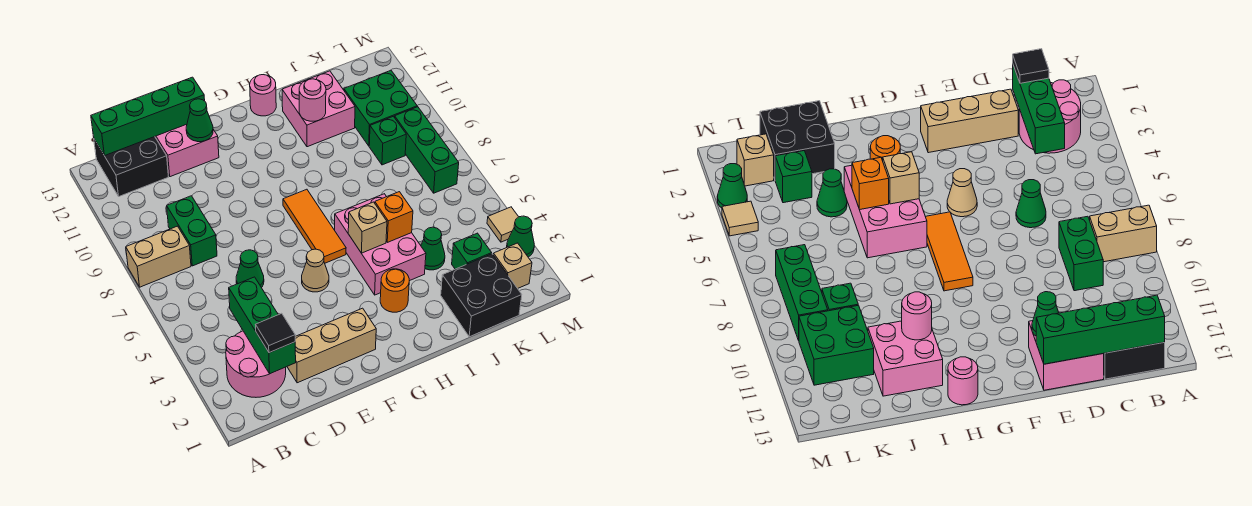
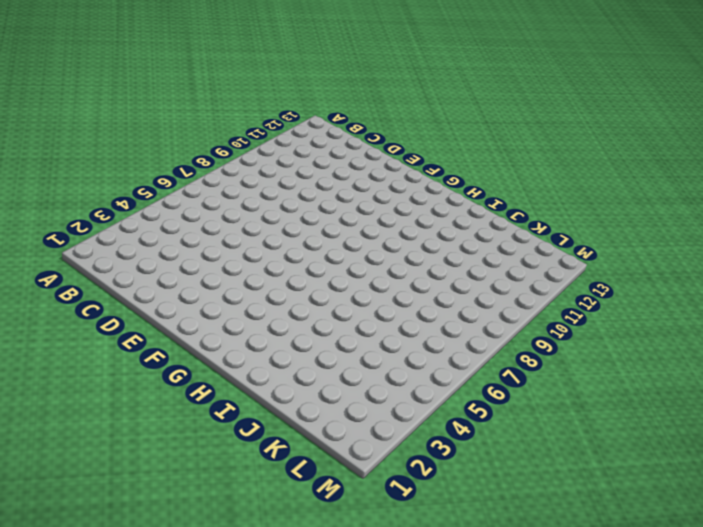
none -> tan brick A8:B8 level 1
none -> pink round brick B2:C3 level 1
none -> black brick B12:C13 level 1

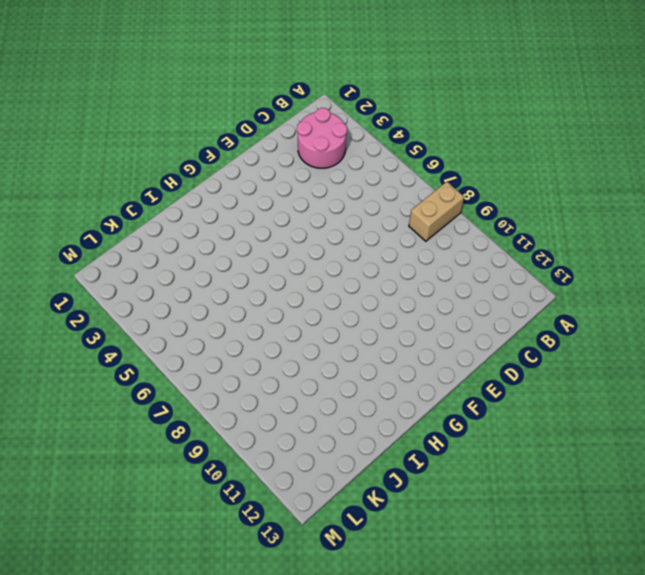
none -> black brick B12:C13 level 1
none -> green brick C8:C9 level 1
none -> tan brick D2:F2 level 1

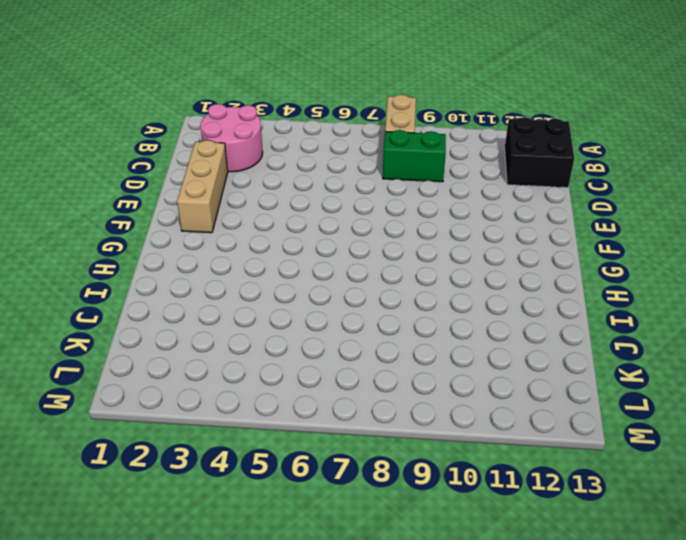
none -> green cone D6 level 1
none -> pink brick D12:E13 level 1
none -> tan cone F5 level 1

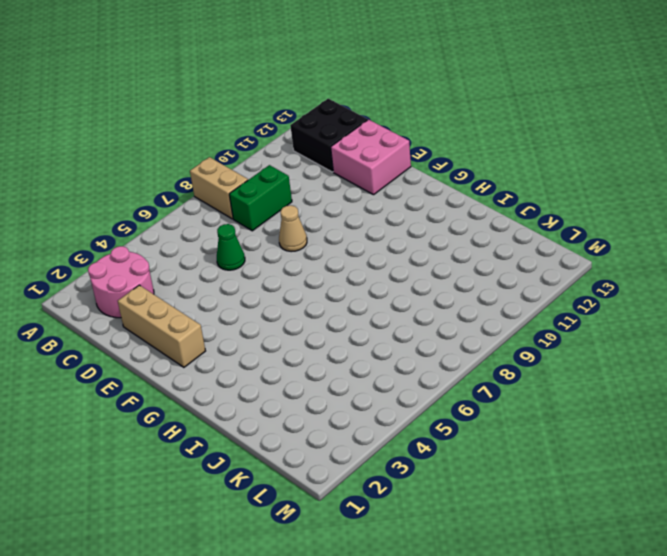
tan cone E8 level 1 -> tan cone F5 level 1
none -> orange tile G6:G8 level 1
none -> orange round brick H3 level 1
none -> pink brick H4:I6 level 1

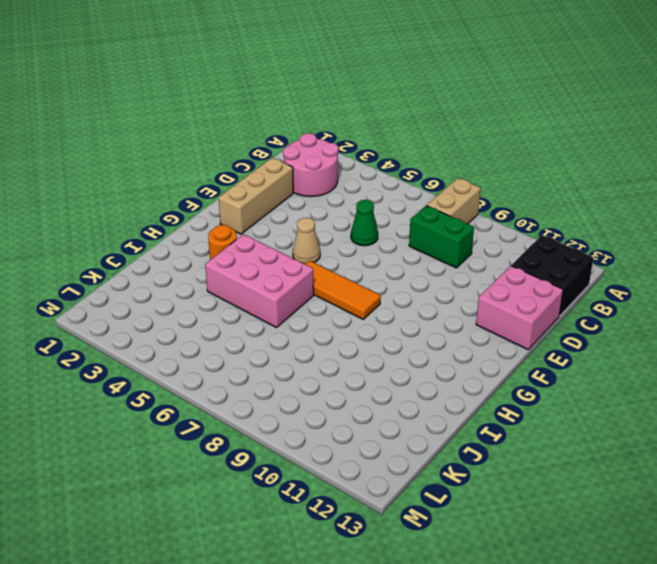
none -> pink round brick H13 level 1
none -> pink brick I11:J12 level 1
none -> black brick J1:K2 level 1

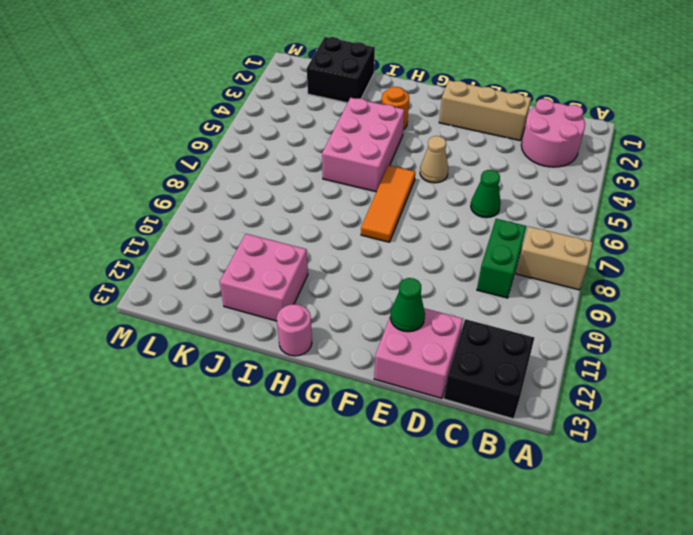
none -> green cone J4 level 1
none -> green brick K3 level 1
none -> green brick K9 level 1

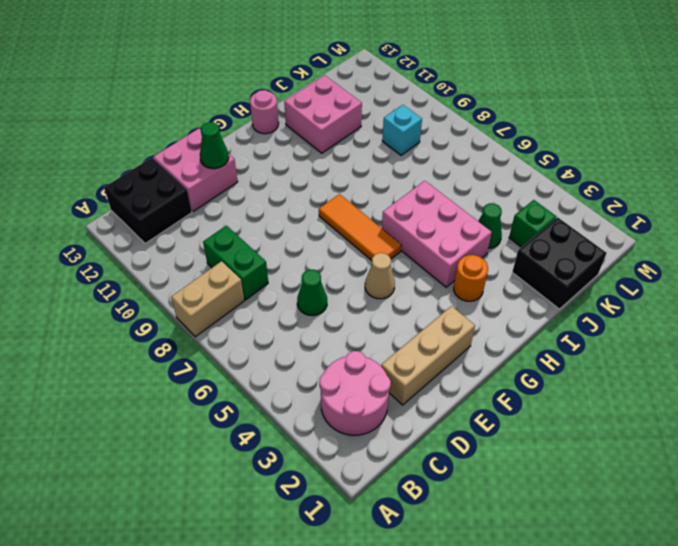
cyan brick K9 level 1 -> green brick K9 level 1
none -> green brick K10:L11 level 1
none -> tan brick L2 level 1
none -> green brick L7:L9 level 1

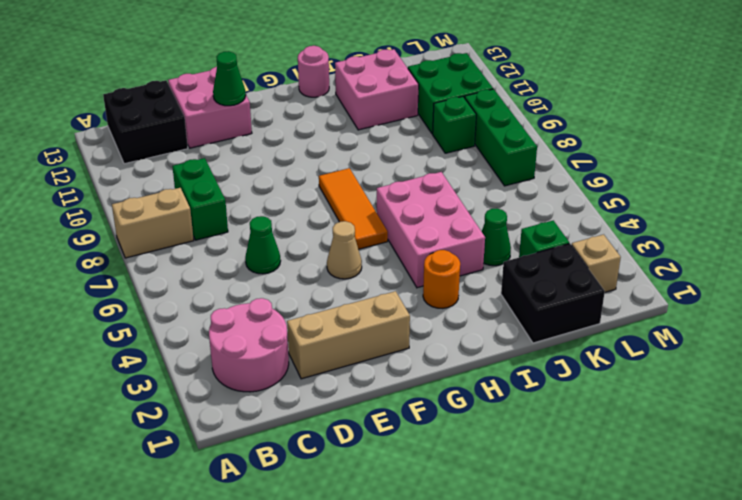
none -> green cone M3 level 1
none -> tan tile M4 level 1
none -> green brick B13:E13 level 2

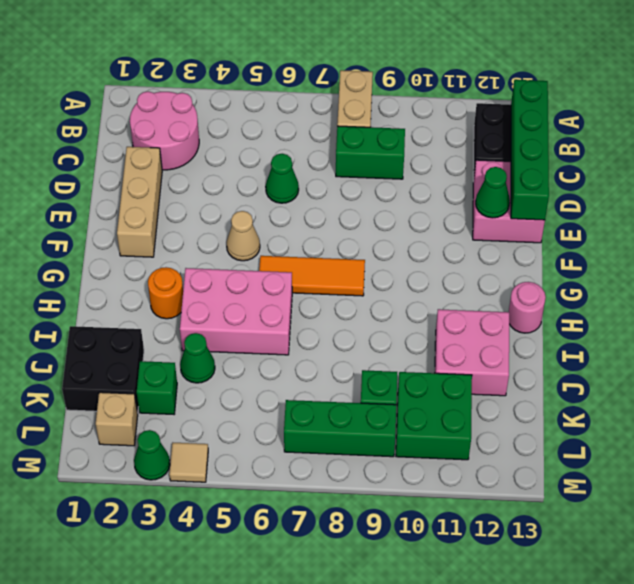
none -> green brick C2:C4 level 2
none -> tan brick H5 level 2
none -> orange brick I5 level 2

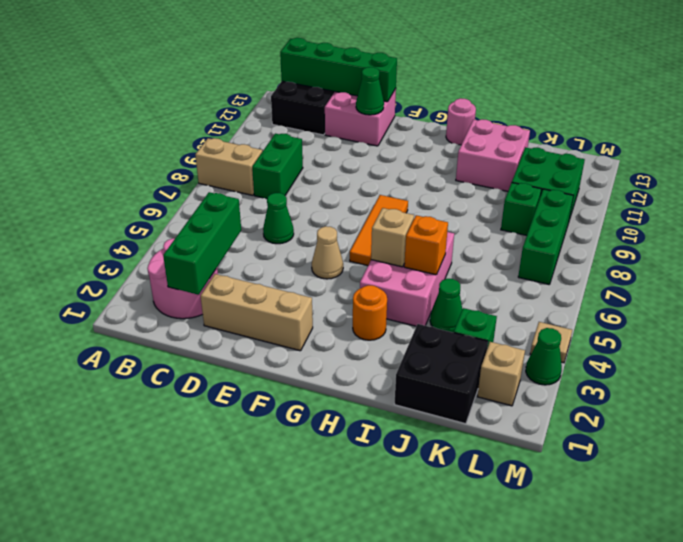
none -> pink round brick I11 level 2
none -> black tile C2 level 3

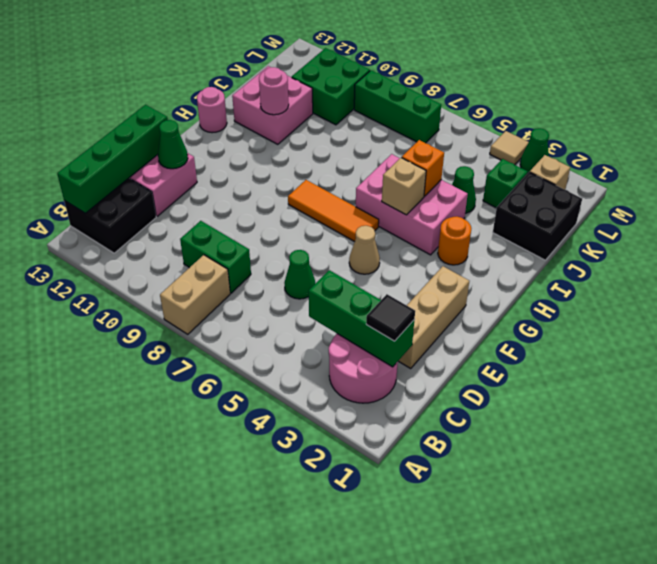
none -> green brick K9 level 1

